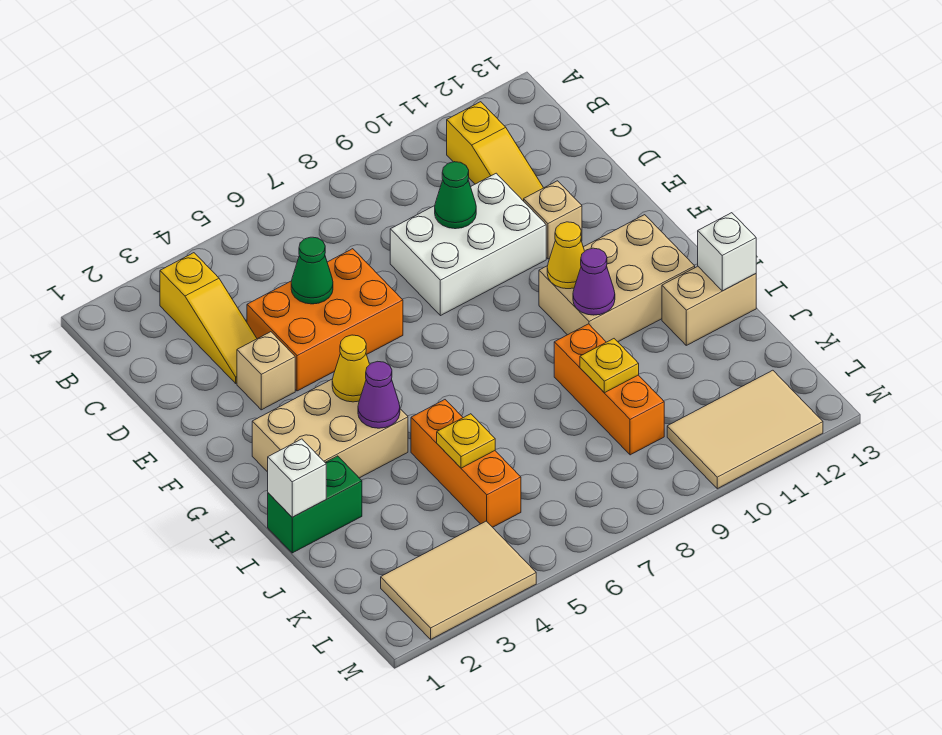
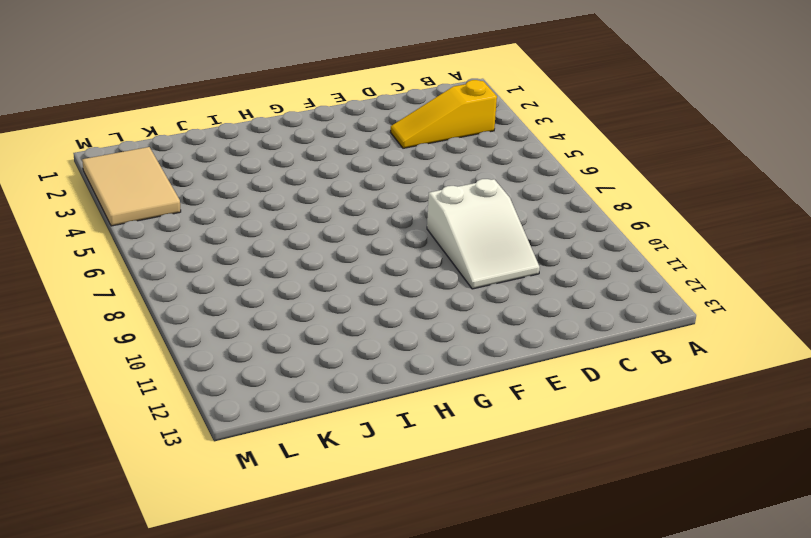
white slope D8:E10 level 1 top 8 -> white brick D8:E10 level 1
none -> yellow slope B11:D11 level 1 top B
none -> orange brick D4:E6 level 1
none -> tan brick E3 level 1

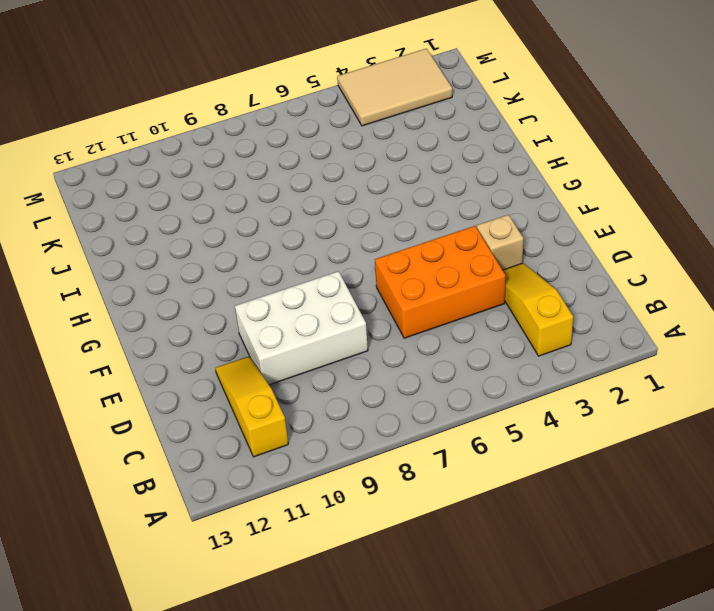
none -> tan brick E11 level 1
none -> tan brick G2:H4 level 1
none -> tan brick G10:H12 level 1

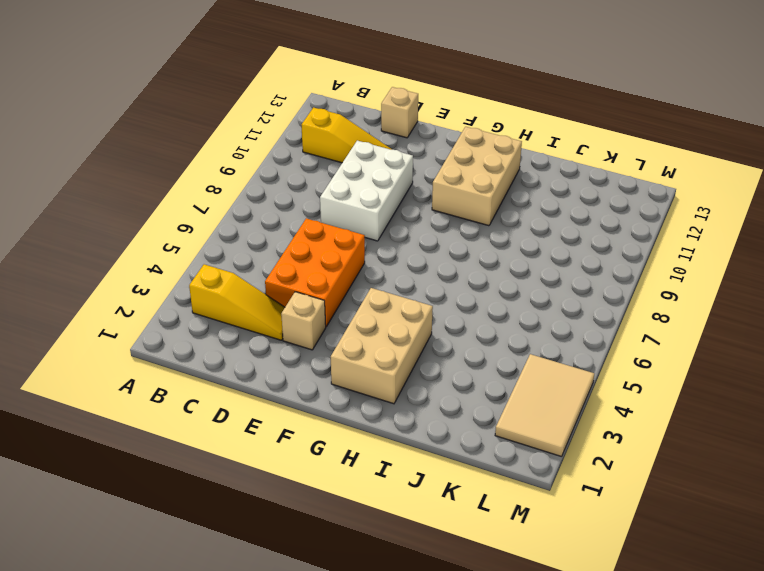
tan brick D13 level 1 -> tan brick E11 level 1
none -> green brick I1:I2 level 1
none -> orange brick I5:K5 level 1
none -> orange brick I9:K9 level 1

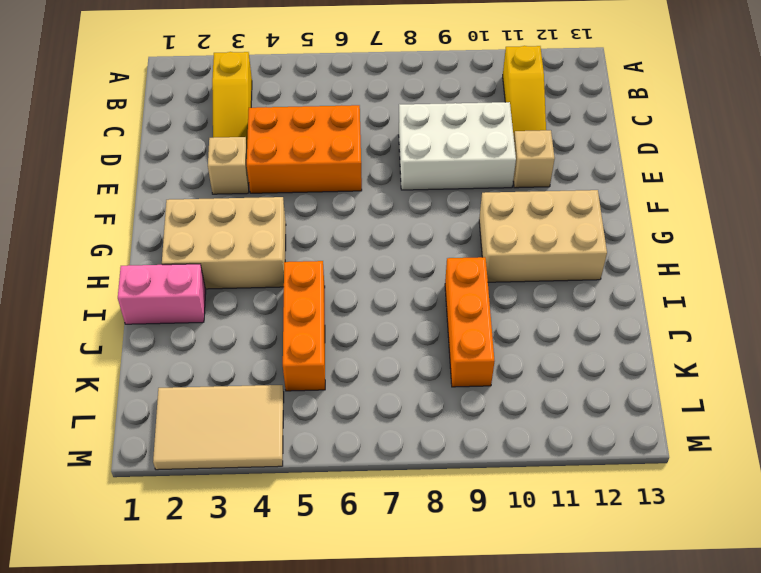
pink brick I1:I2 level 1 -> green brick I1:I2 level 1
none -> tan brick I12:I13 level 1
none -> tan tile L10:M12 level 1
none -> green cone D5 level 2

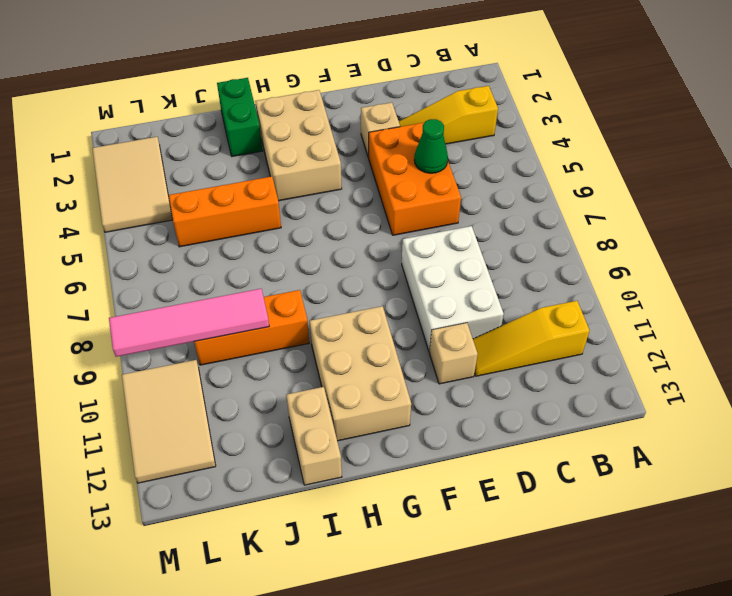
pink tile J9:M9 level 2 -> yellow plate J9 level 2
none -> green cone D9 level 2
none -> yellow cone G4 level 2
none -> yellow cone G10 level 2

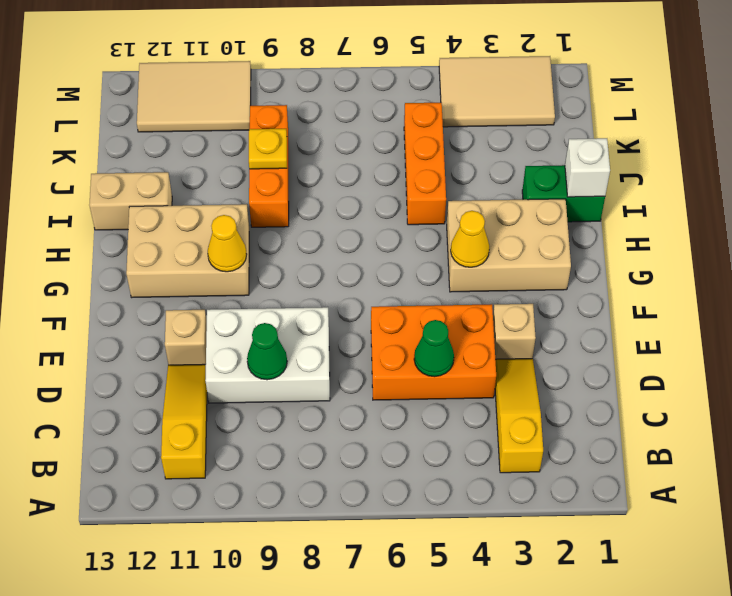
none -> purple cone H4 level 2
none -> purple cone H10 level 2
none -> white brick I13 level 2

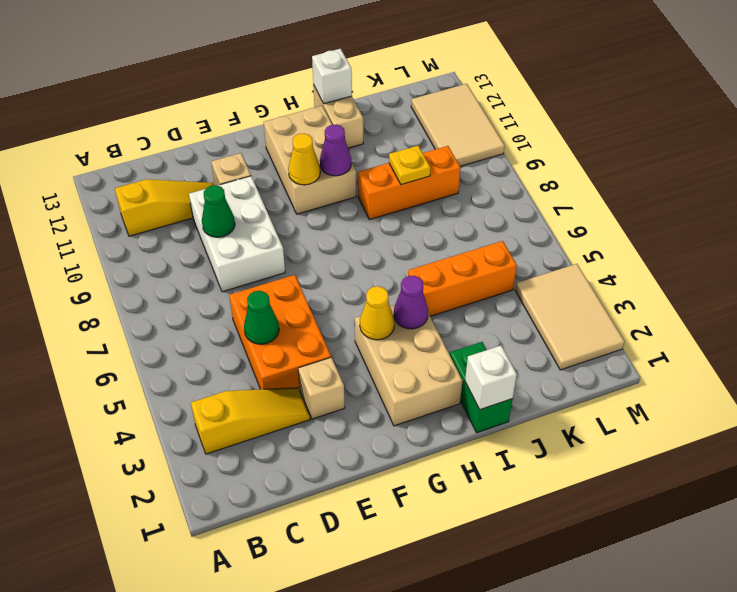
none -> yellow plate J5 level 2

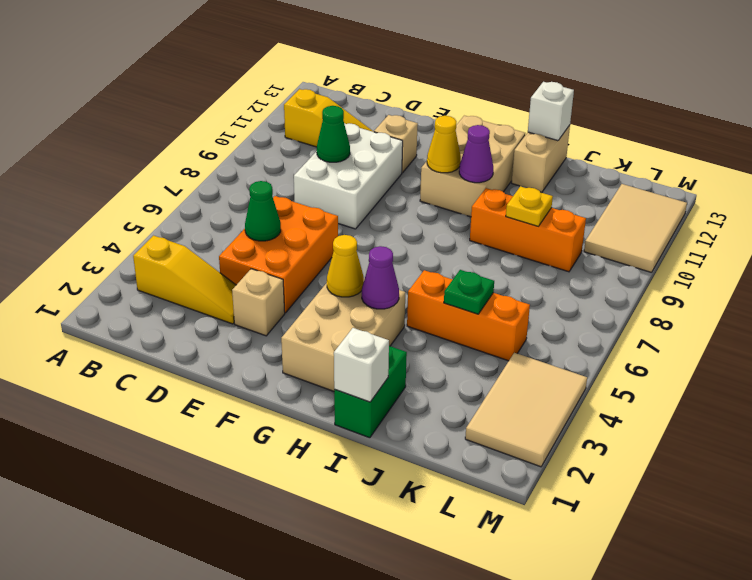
green plate J5 level 2 -> yellow plate J5 level 2

